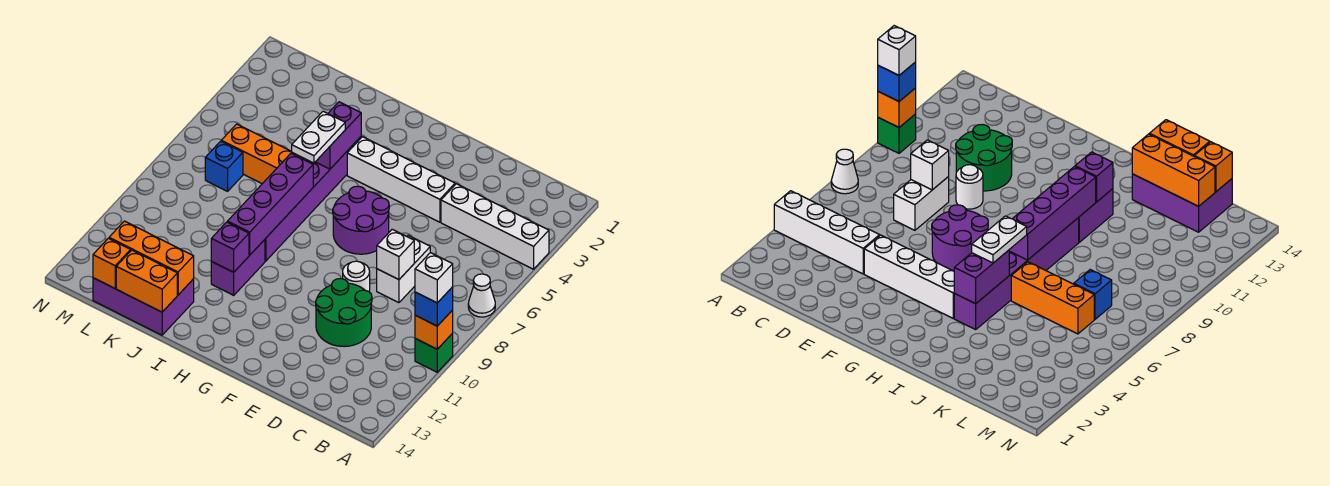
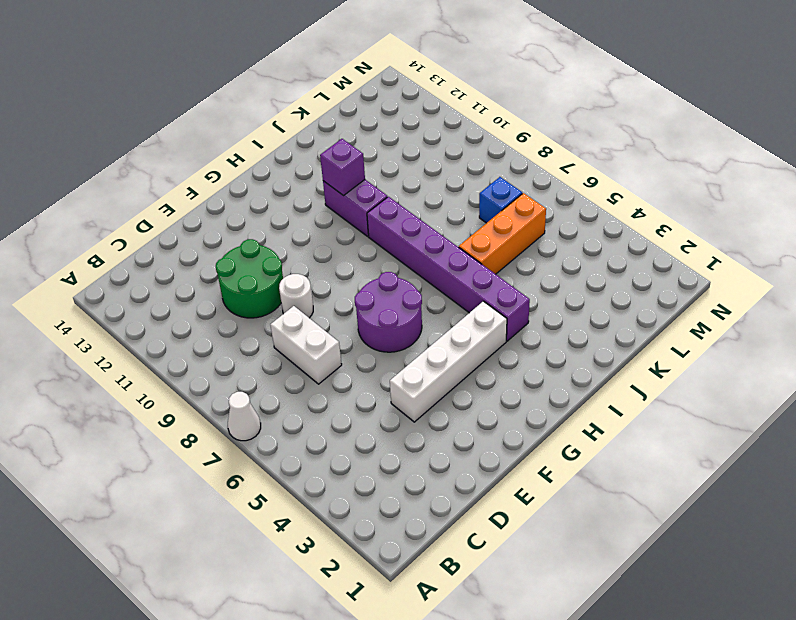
none -> white brick A4:D4 level 1
none -> green brick A10 level 1
none -> purple brick J13:L14 level 1

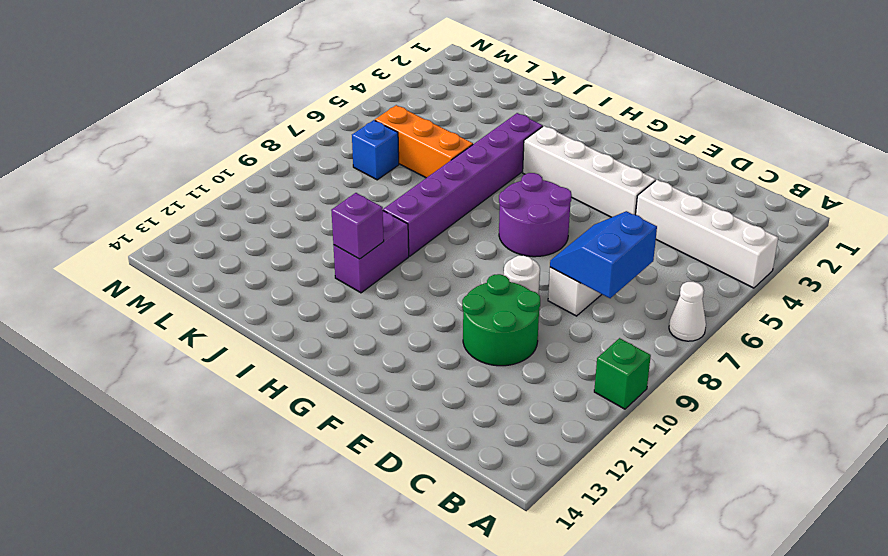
blue slope C7:D8 level 2 top C -> white brick D8 level 2
none -> purple brick J13:L14 level 1
none -> orange brick A10 level 2
none -> purple brick I4:I5 level 2

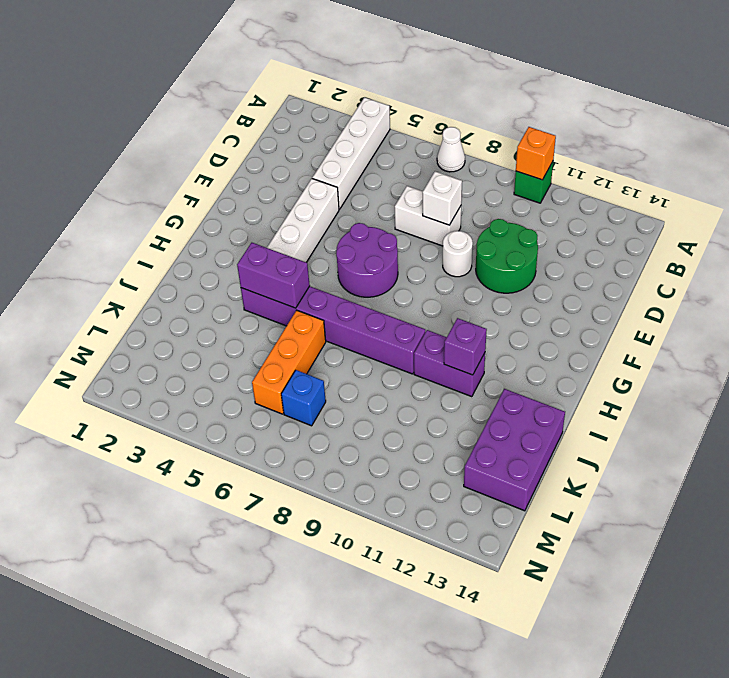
none -> purple brick I7:I10 level 2
none -> orange brick J13:L13 level 2
none -> orange brick J14:K14 level 2

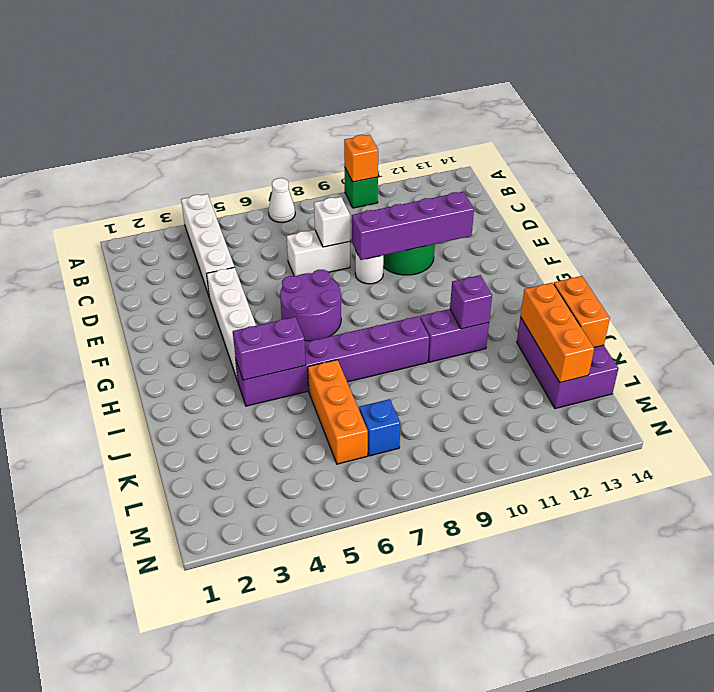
purple brick E9:E12 level 2 -> purple brick I7:I10 level 2
none -> orange brick L14 level 2
none -> blue brick A10 level 3
none -> white plate I5:I6 level 3

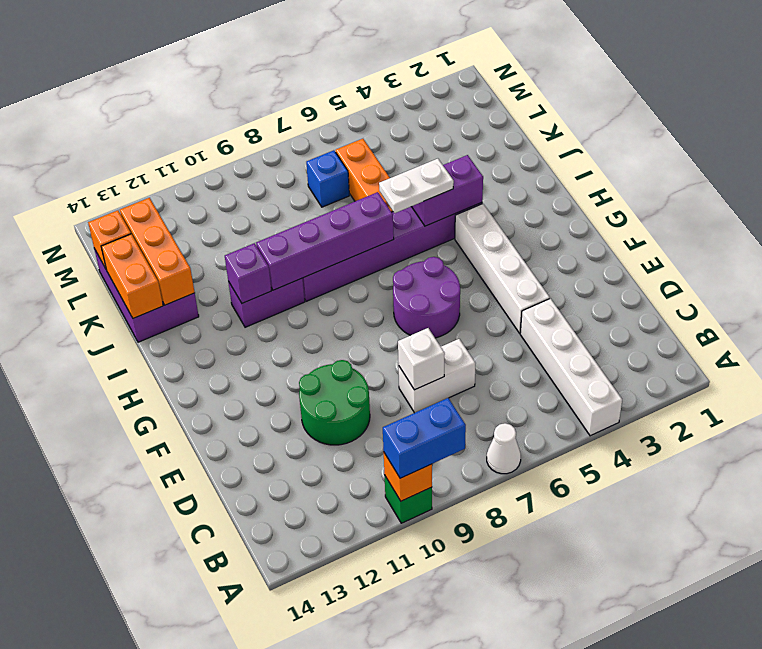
blue brick A9:A10 level 3 -> blue brick A10 level 3
none -> white round brick E9 level 1
none -> white brick A10 level 4

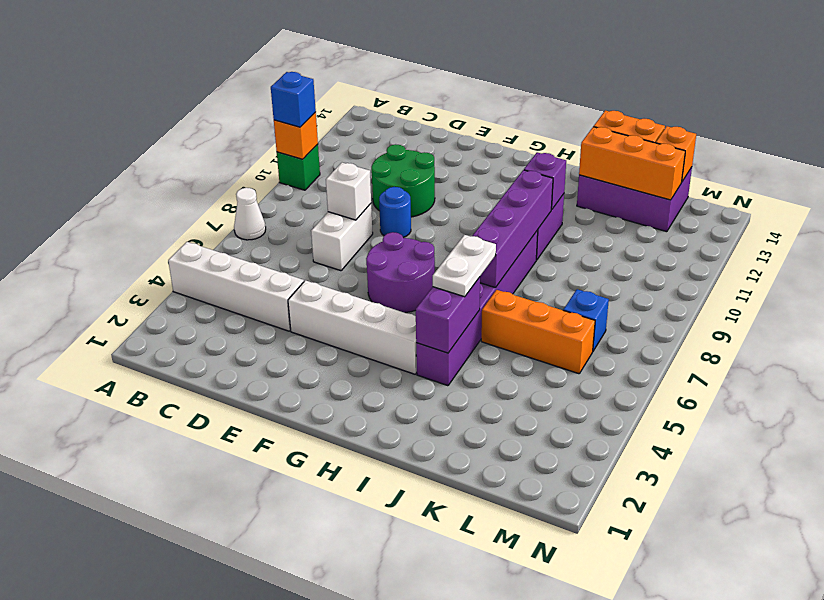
blue round brick E9 level 1 -> white round brick E9 level 1
none -> white brick A10 level 4

